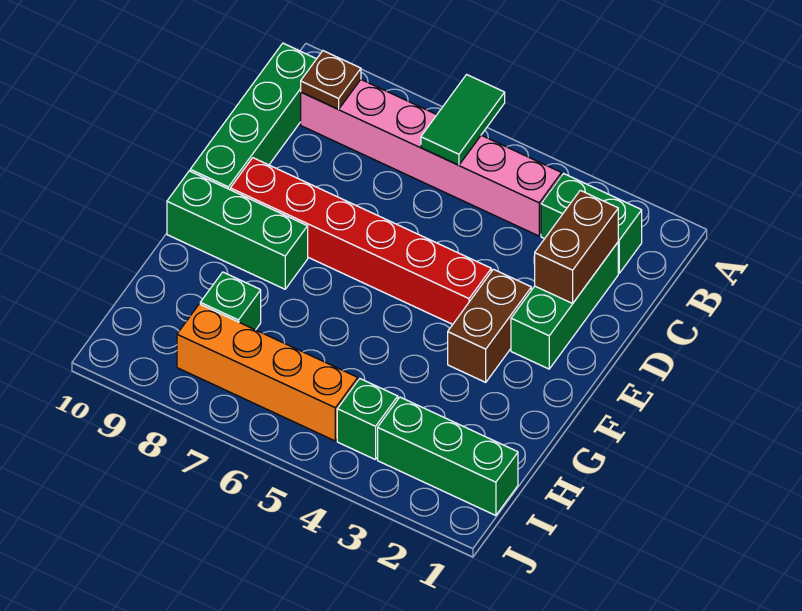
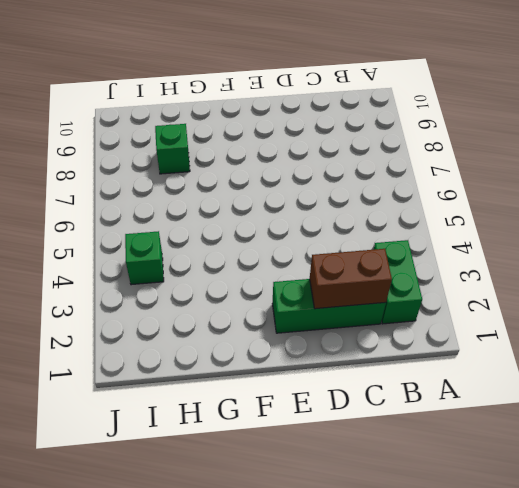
none -> pink brick B4:B9 level 1
none -> green brick B10:E10 level 1
none -> brown brick E3:F3 level 1

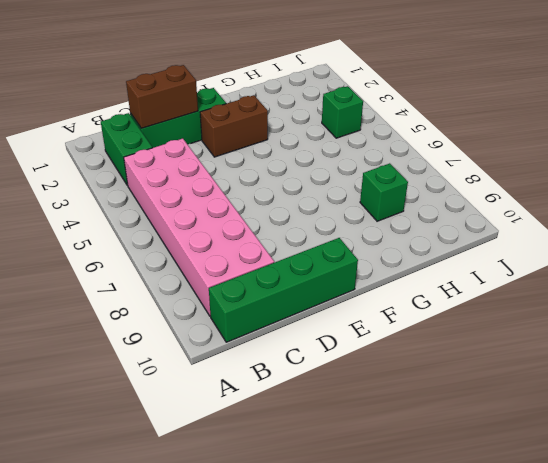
pink brick B4:C9 level 1 -> pink brick B4:B9 level 1
none -> red brick E4:E9 level 1
none -> green brick F8:F10 level 1
none -> green brick I1:I3 level 1

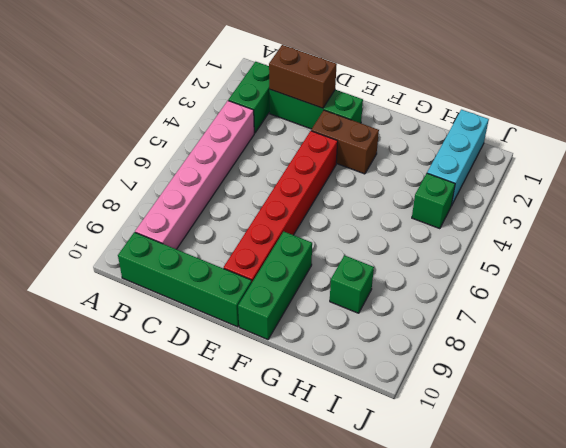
cyan brick I1:I3 level 1 -> green brick I1:I3 level 1
none -> orange brick I5:I8 level 1
none -> green tile A6:B6 level 2
none -> brown plate B9 level 2

